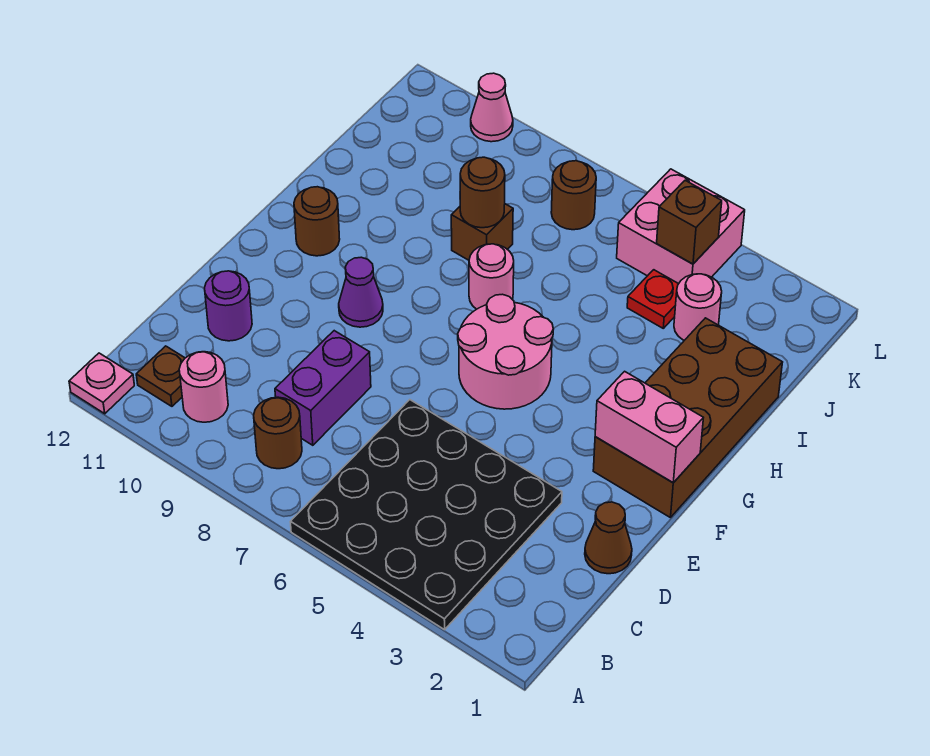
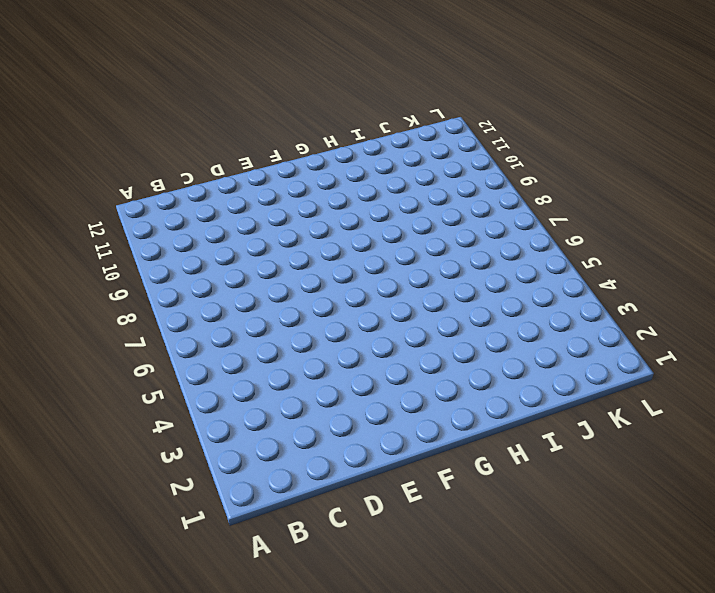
none -> black plate A3:D6 level 1
none -> pink plate A12 level 1
none -> brown round brick B8 level 1

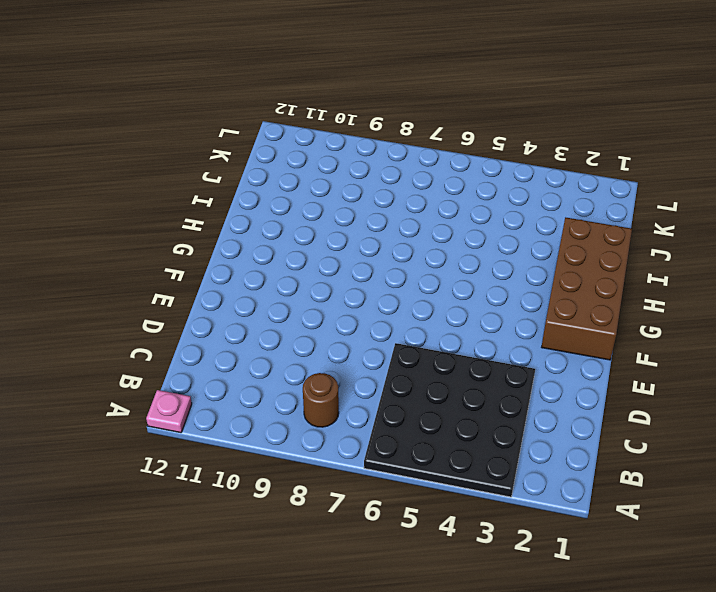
none -> pink round brick B10 level 1
none -> brown plate B11 level 1
none -> purple brick C8:D8 level 1

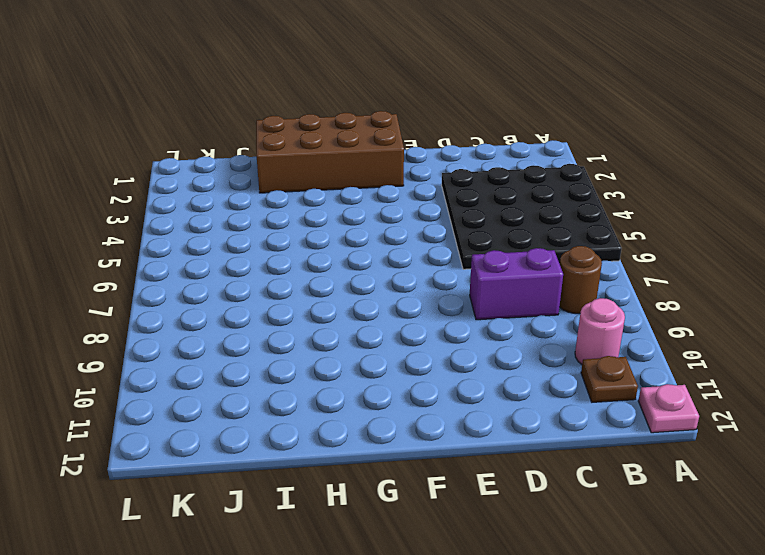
none -> brown cone D1 level 1
none -> purple round brick D11 level 1
none -> pink round brick F5:G6 level 1

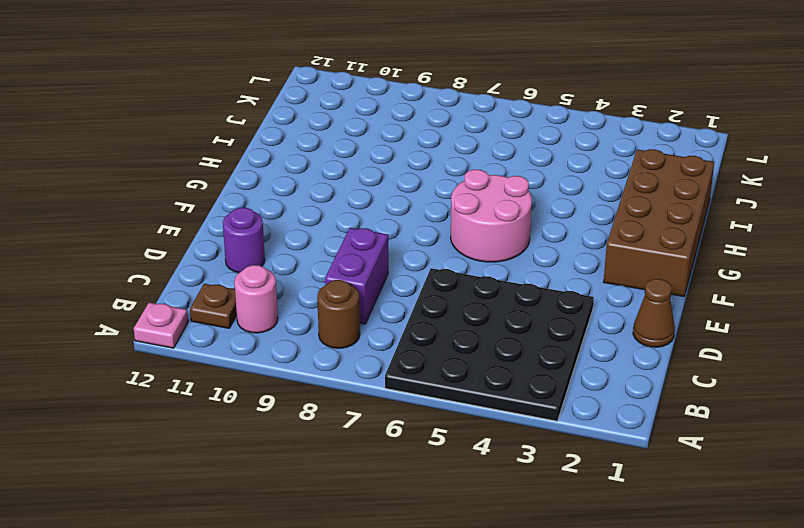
none -> purple cone F9 level 1
none -> brown round brick G11 level 1
none -> pink round brick H7 level 1

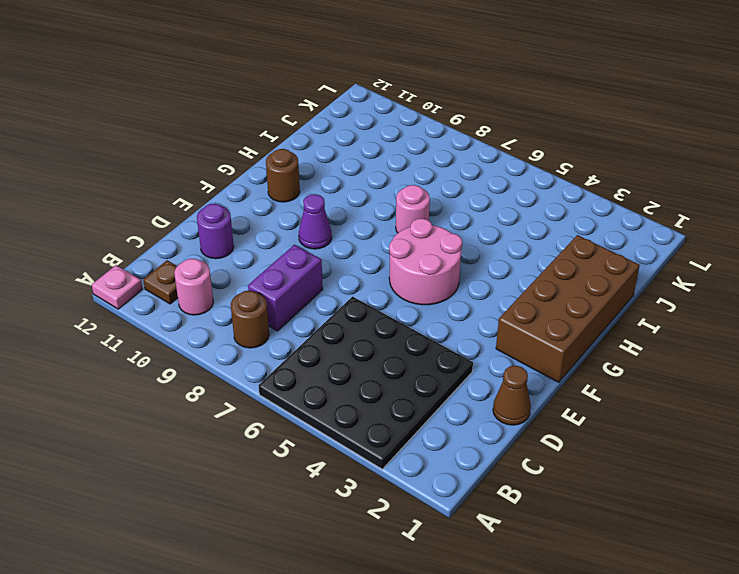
none -> brown brick I8 level 1
none -> pink round brick J3 level 1
none -> red plate J4 level 1

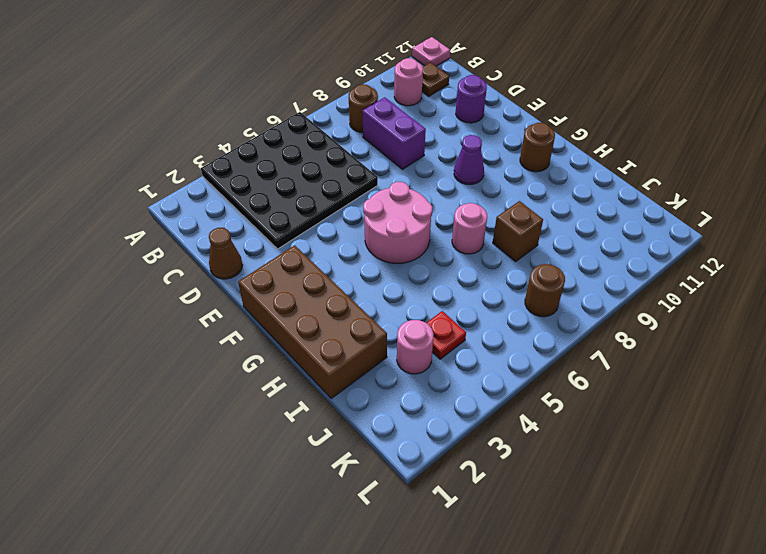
none -> pink brick K4:L5 level 1
none -> pink cone L10 level 1
none -> pink brick F1:F2 level 2

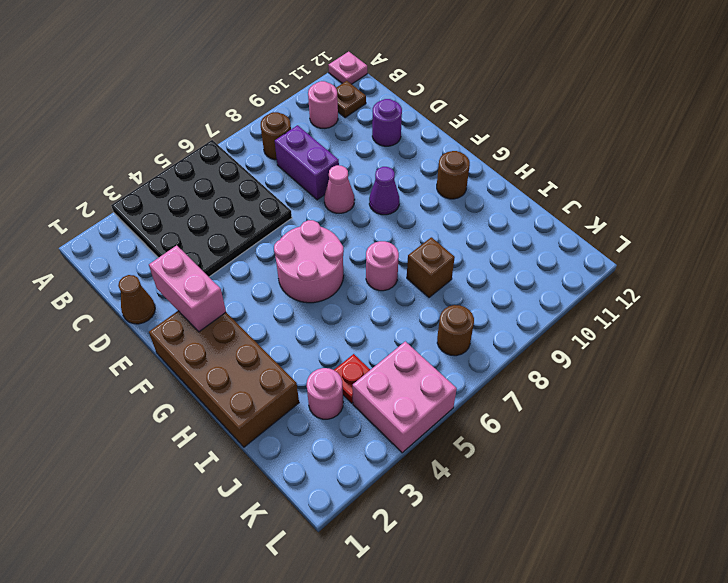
pink brick E2:F2 level 2 -> pink brick F1:F2 level 2
pink cone E8 level 1 -> pink cone L10 level 1
none -> brown round brick I8 level 2
none -> brown brick K4 level 2

